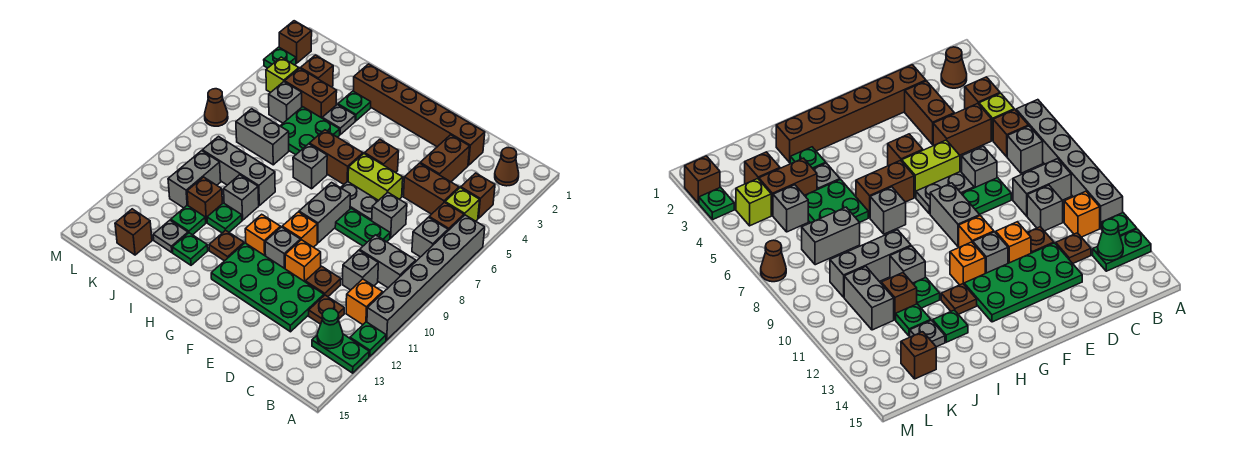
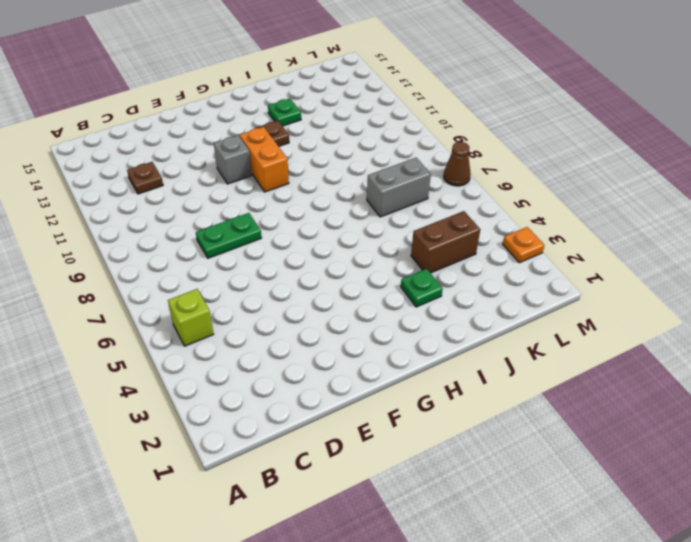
orange brick G10:G11 level 1 -> orange brick G11 level 1
orange plate M3 level 1 -> green plate M3 level 1
none -> grey brick A6:A11 level 1
none -> green plate A12 level 1
none -> green plate A13:B13 level 1
none -> brown cone B2 level 1

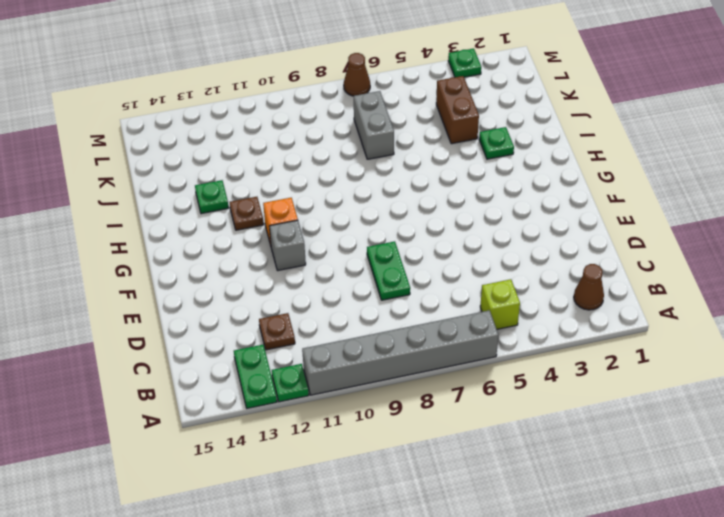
none -> brown brick B4 level 1
none -> brown brick B6 level 1
none -> grey brick B7 level 1
none -> grey brick B9:C9 level 1

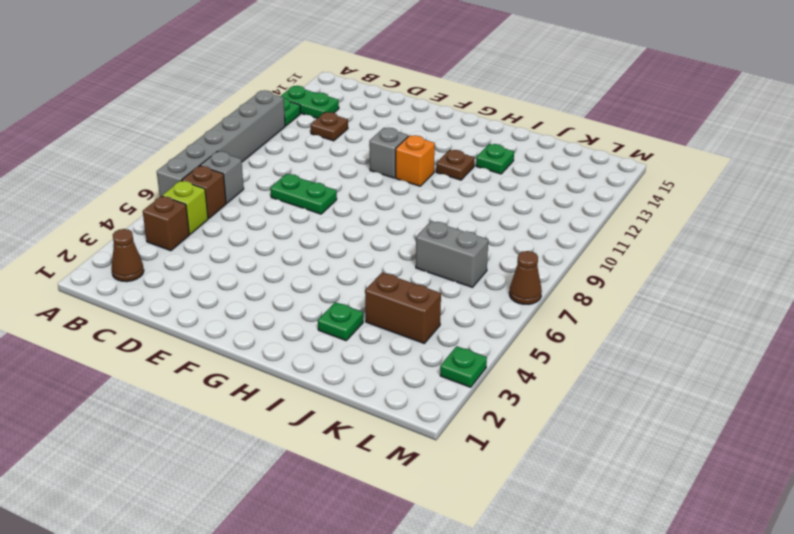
none -> grey brick B9:C9 level 1
none -> orange brick B11 level 1
none -> brown brick C5:D5 level 1
none -> grey brick C10 level 1

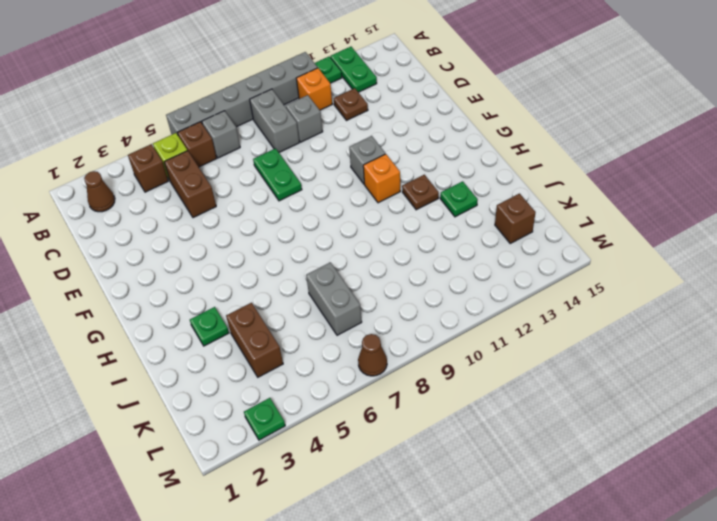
none -> brown brick D2:I2 level 1
none -> brown brick D3:D4 level 1
none -> grey brick D7 level 1
none -> brown plate D11 level 1

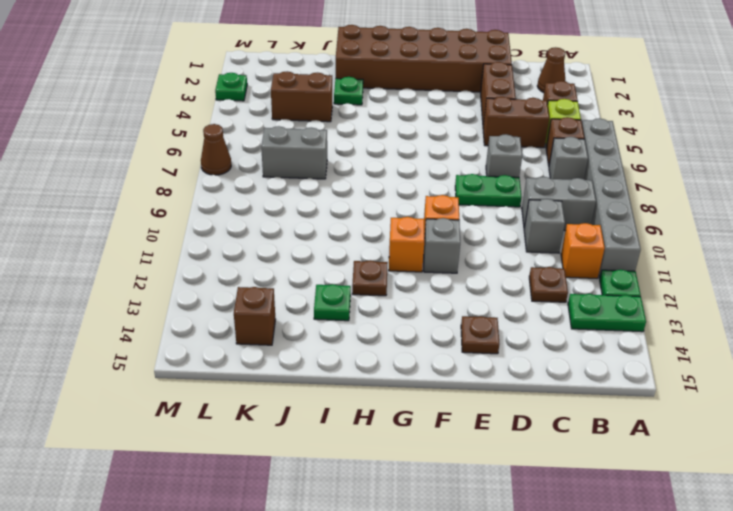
brown brick D1:I2 level 1 -> brown brick D2:I2 level 1
brown plate E14 level 1 -> brown plate D11 level 1
none -> green plate D12:G13 level 1
none -> lime brick E6:F6 level 1
none -> grey plate E7:F7 level 1
none -> orange brick E11 level 1

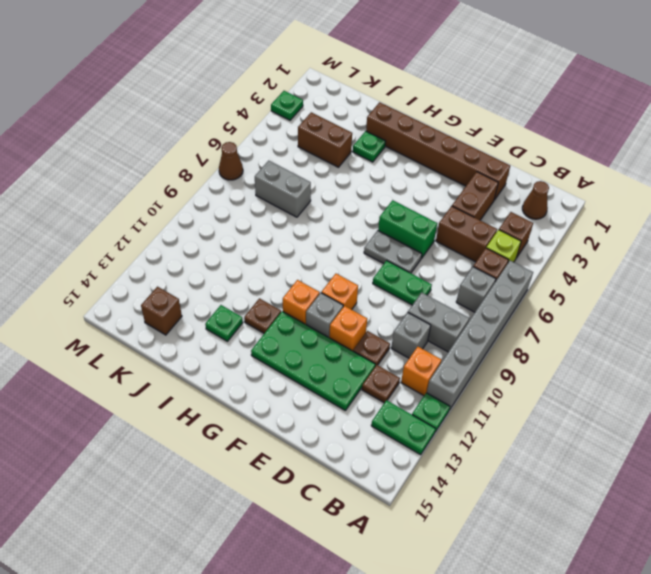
green brick E6:F6 level 1 -> lime brick E6:F6 level 1
none -> grey brick D7 level 1
none -> brown brick F5 level 1
none -> grey brick F8:F9 level 1
none -> brown brick G6:H6 level 1

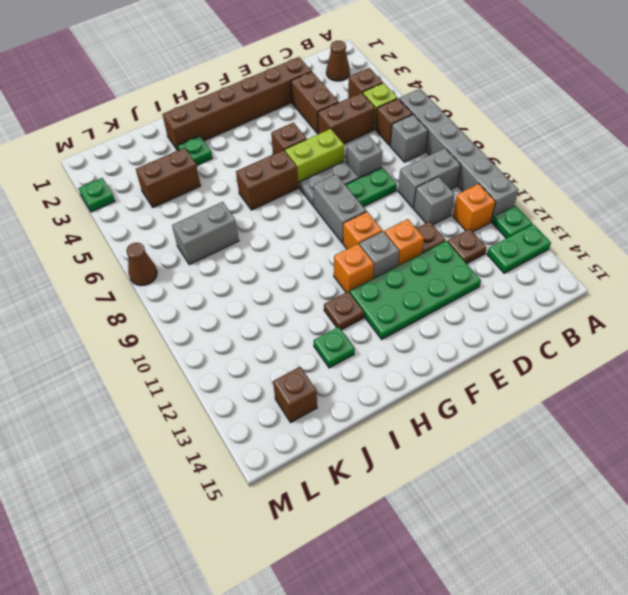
none -> grey brick H7 level 1
none -> grey plate I4 level 1
none -> green plate I5:J6 level 1
none -> grey brick I9:K9 level 1

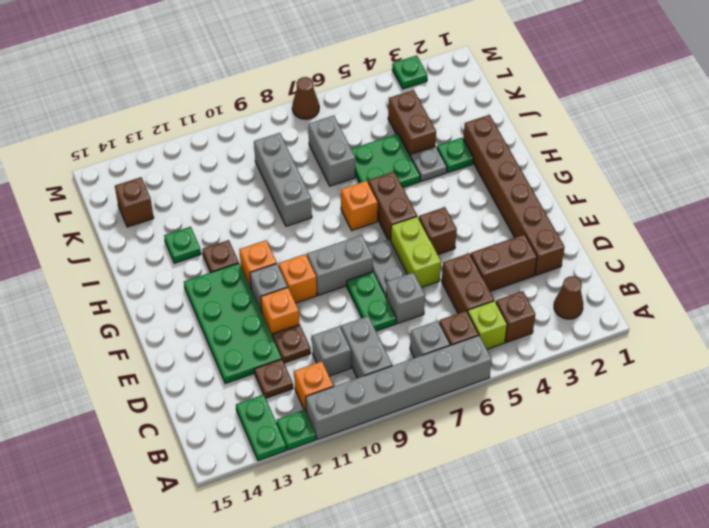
orange brick H7 level 1 -> grey brick H7 level 1
none -> grey brick I10 level 1
none -> green plate I11 level 1
none -> brown brick J11 level 1
none -> green plate J12 level 1

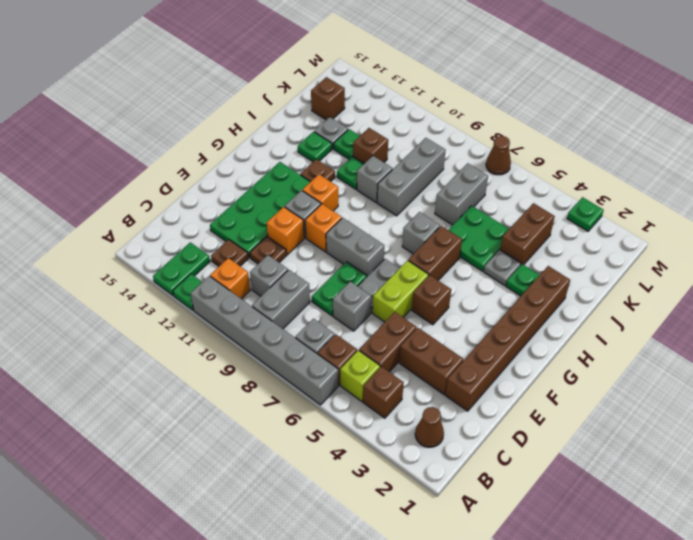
none -> brown brick K3 level 1
none -> grey brick K5 level 1
none -> grey brick K10:K11 level 1
none -> lime brick L4 level 1

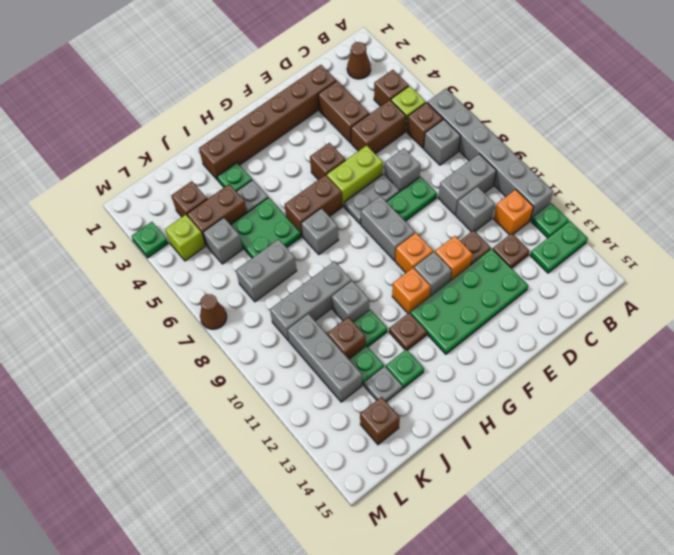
grey brick K10:K12 level 1 -> grey brick K10:K11 level 1
none -> brown brick M2 level 1
none -> green cone B13 level 2

